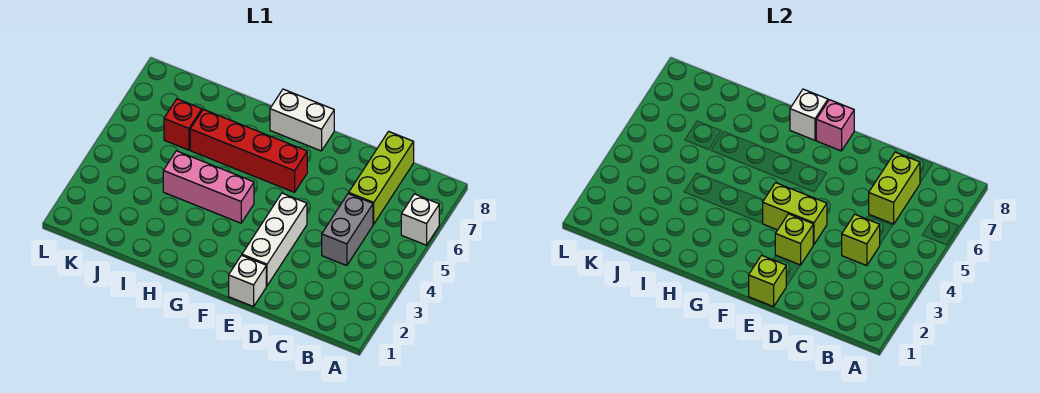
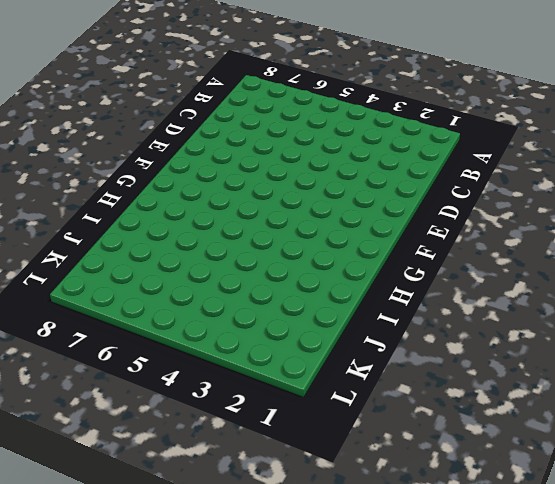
none -> white brick A6 level 1
none -> grey brick C4:C5 level 1
none -> lime brick C6:C8 level 1

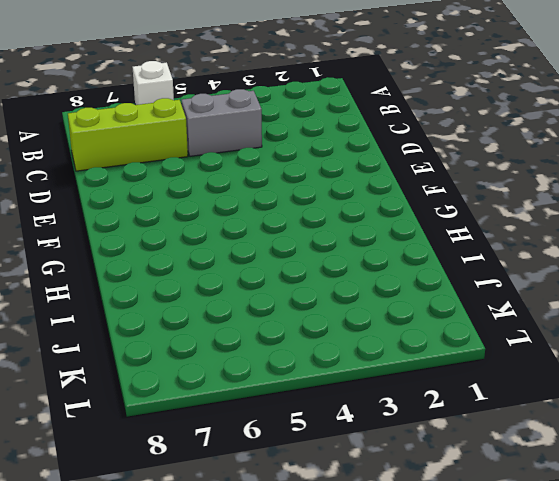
none -> white brick E1 level 1
none -> white brick E2:E4 level 1
none -> red brick F6:I6 level 1

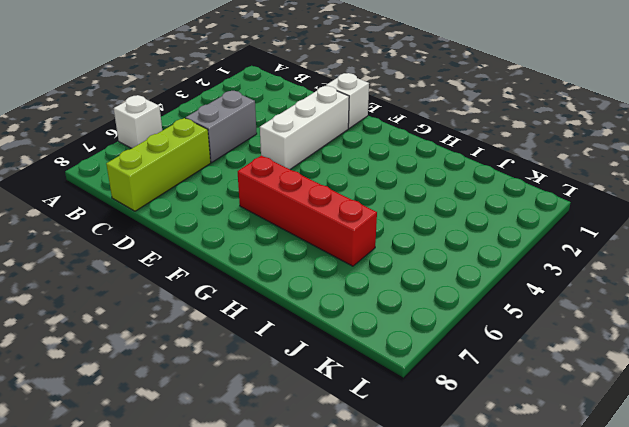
none -> white brick F8:G8 level 1
none -> pink brick G4:I4 level 1
none -> red brick J6 level 1

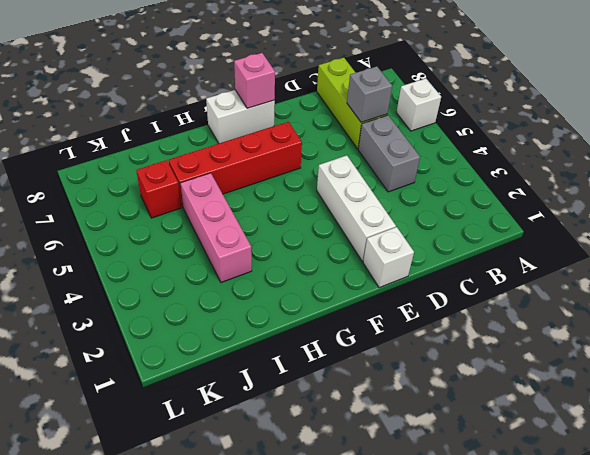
grey brick C6 level 2 -> lime brick C6:C7 level 2
pink brick I3:I5 level 1 -> pink brick G4:I4 level 1
none -> lime brick C4 level 2
none -> lime brick E1 level 2
none -> lime brick E3 level 2

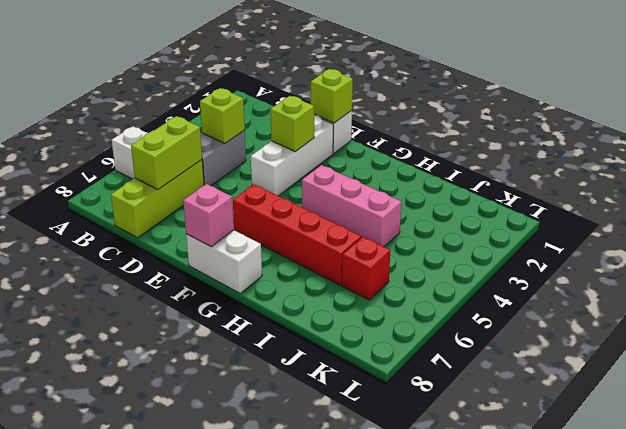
none -> lime brick E4:F4 level 2
none -> white brick G8 level 2

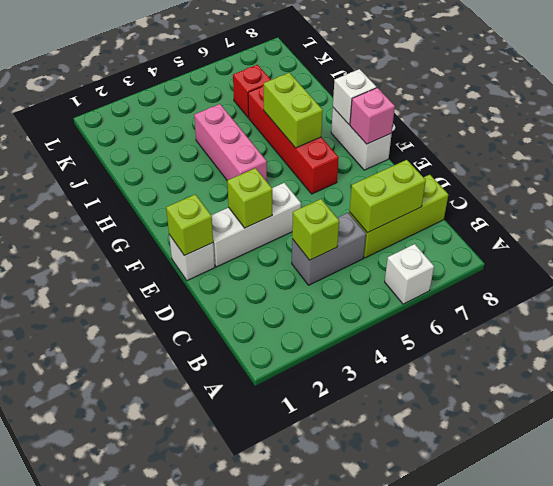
lime brick G6:H6 level 2 -> lime brick E4:F4 level 2

